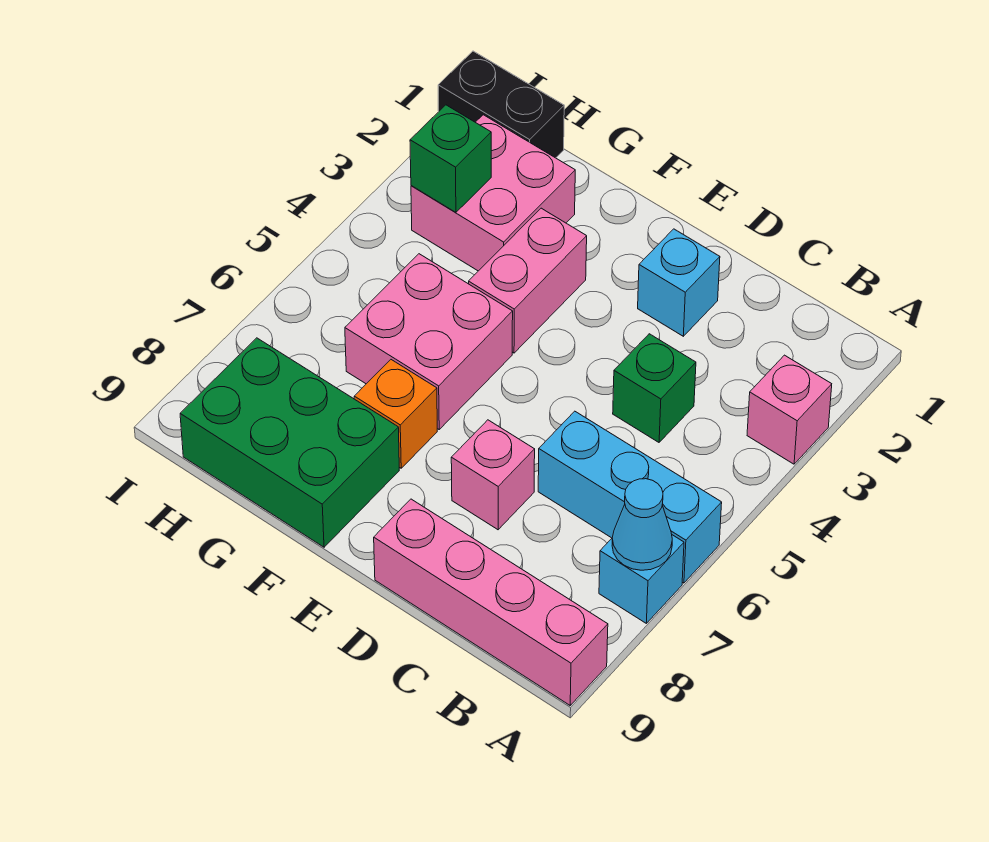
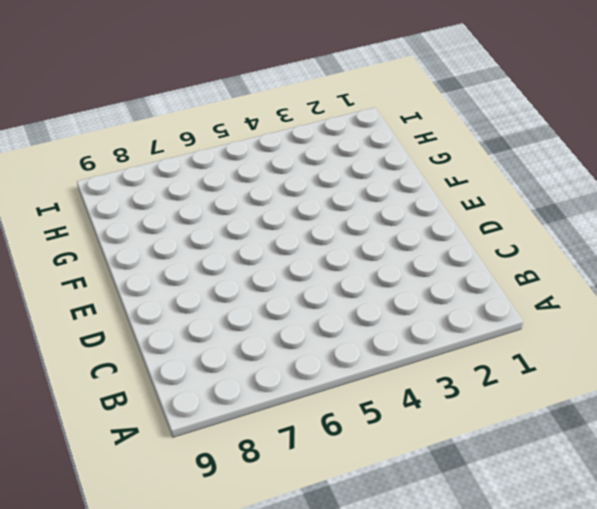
none -> pink brick A3 level 1
none -> cyan brick A6:C6 level 1
none -> cyan brick A7 level 1

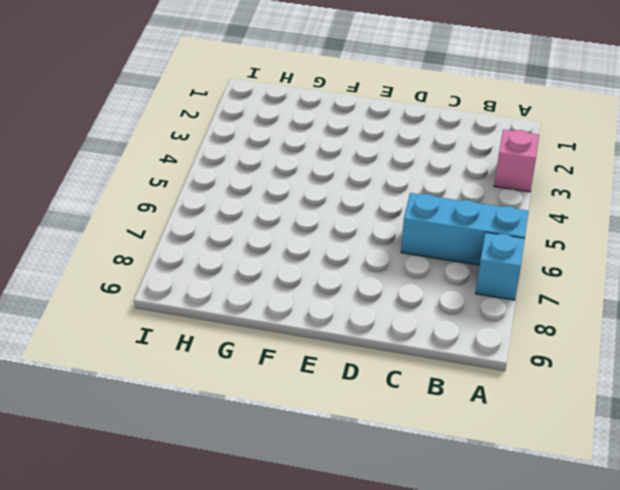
none -> pink brick A9:D9 level 1
none -> green brick C4 level 1
none -> cyan brick D2 level 1

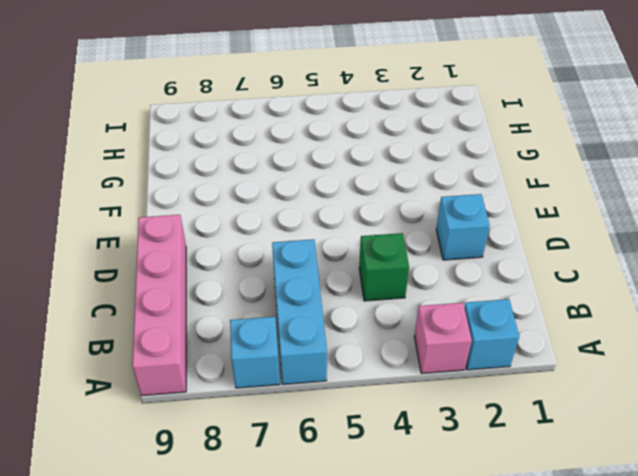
cyan brick A2 level 1 -> none
none -> pink brick D7 level 1
none -> pink brick F3:F4 level 1
none -> pink brick F5:G6 level 1

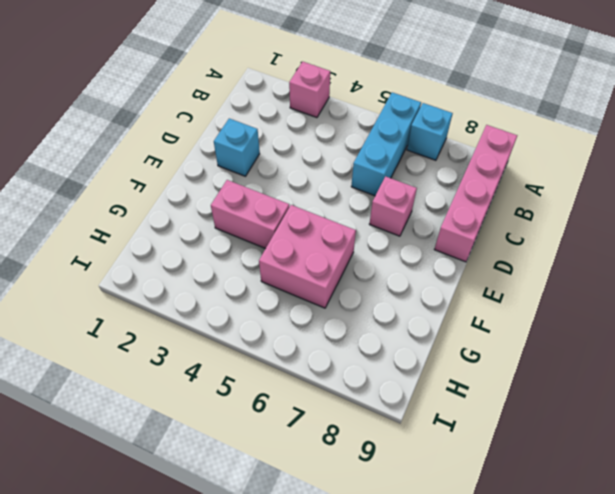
none -> green brick C4 level 1
none -> orange brick F7 level 1
none -> green brick F8:H9 level 1

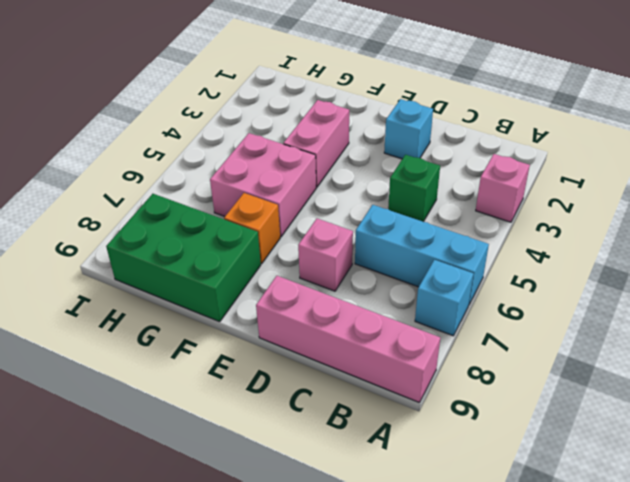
none -> pink brick G2:H3 level 1
none -> black brick H1:I1 level 1
none -> cyan cone A7 level 2

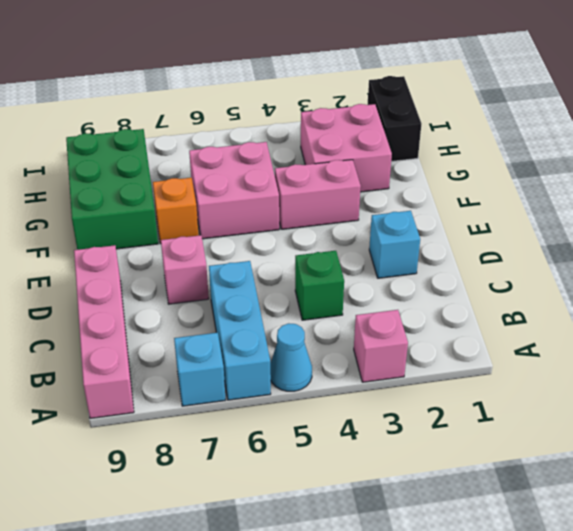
cyan cone A5 level 1 -> cyan cone A7 level 2
none -> green brick H3 level 2

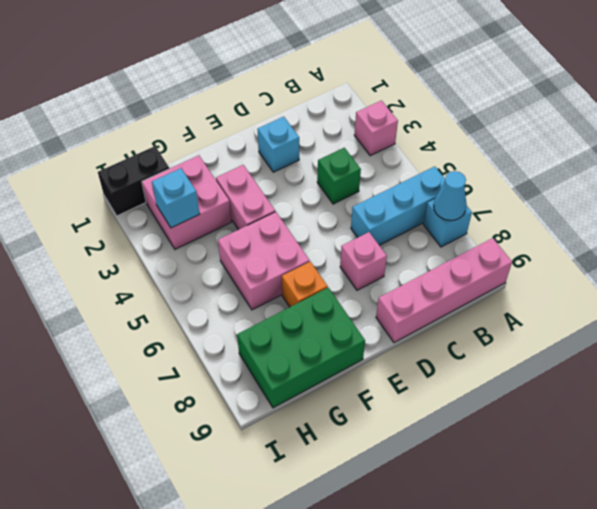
cyan brick H3 level 2 -> green brick H3 level 2

